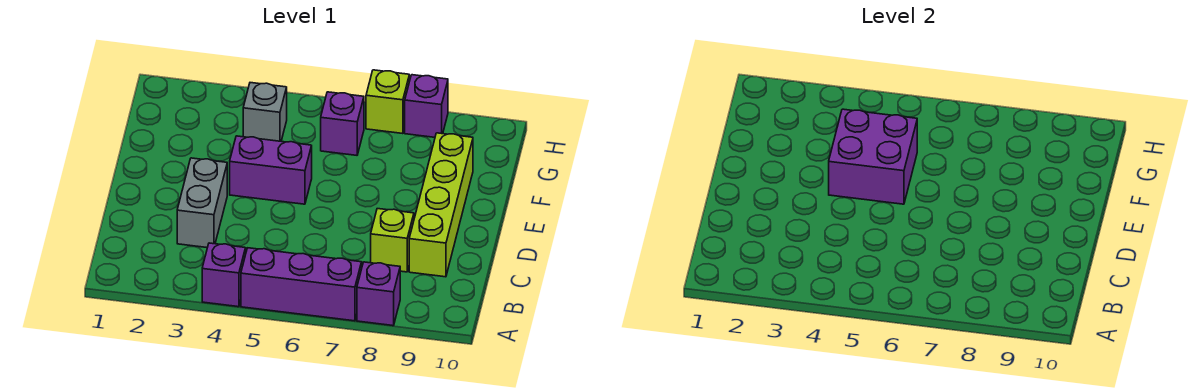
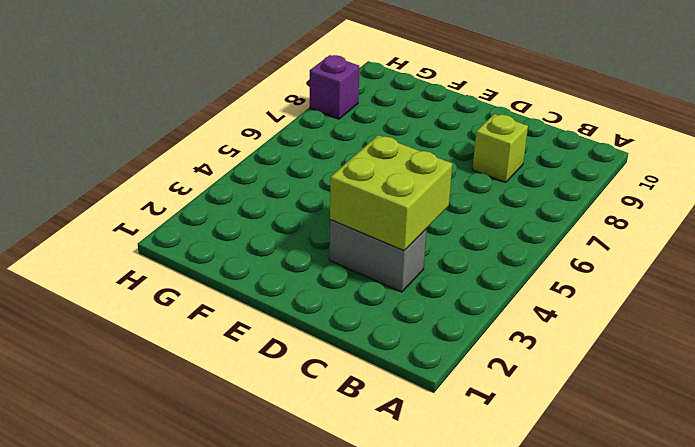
lime brick C3:D4 level 2 -> none
none -> purple brick A4 level 1
none -> purple brick A5:A7 level 1
none -> purple brick A8 level 1

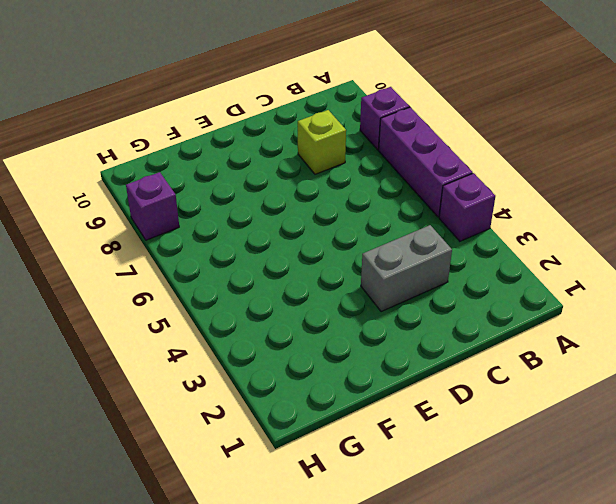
none -> lime brick C9:F9 level 1
none -> purple brick E4:E5 level 1
none -> grey brick G4 level 1

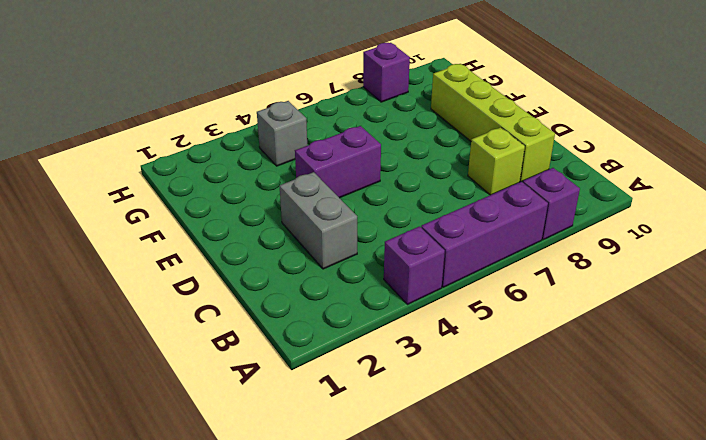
none -> purple brick G6 level 1
none -> lime brick H7 level 1
none -> purple brick E4:F5 level 2

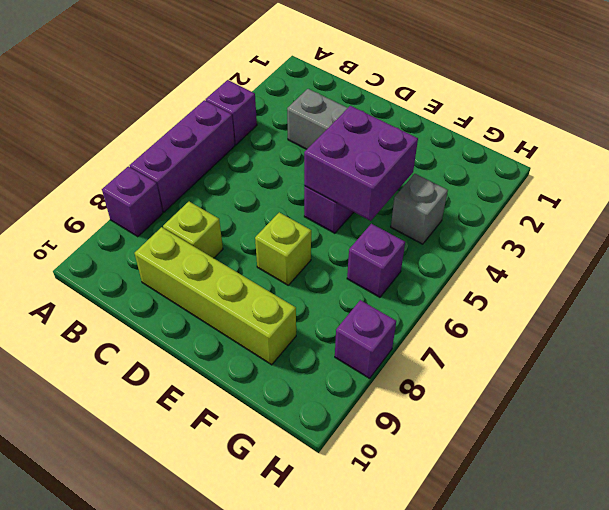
lime brick E7 level 1 -> lime brick H7 level 1

